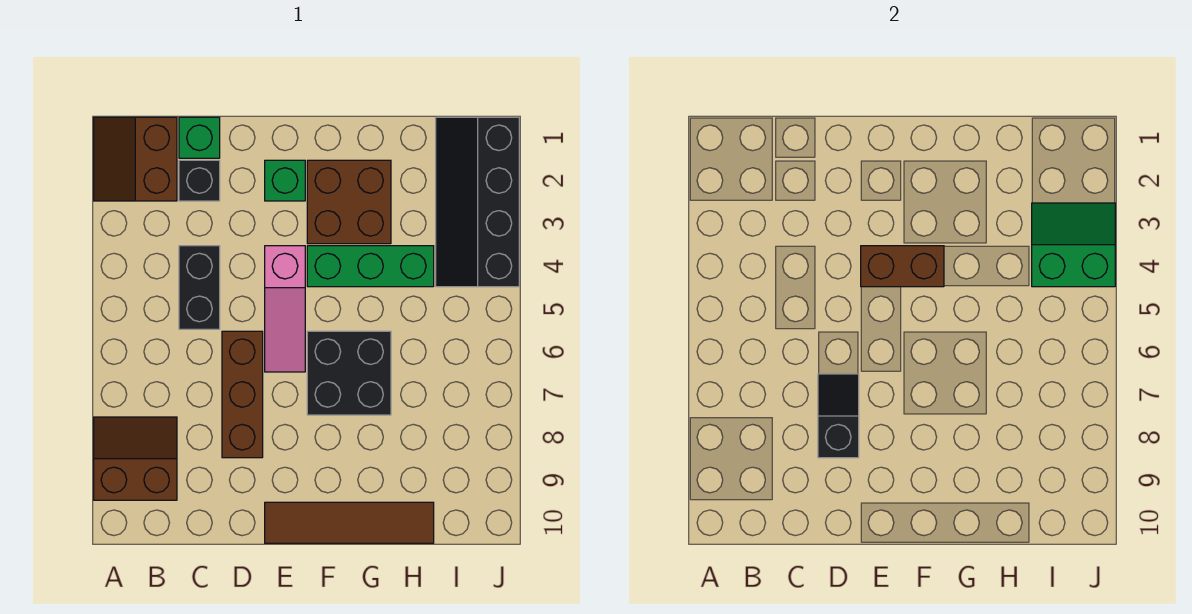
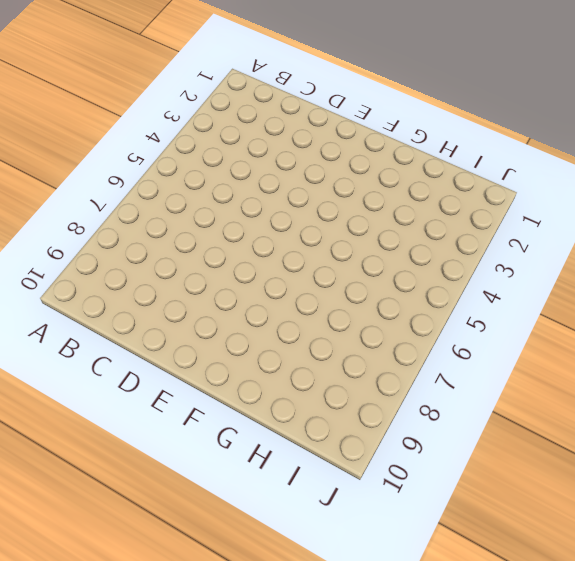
none -> brown slope A1:B2 level 1 top B
none -> brown slope A8:B9 level 1 top 9
none -> green brick C1 level 1

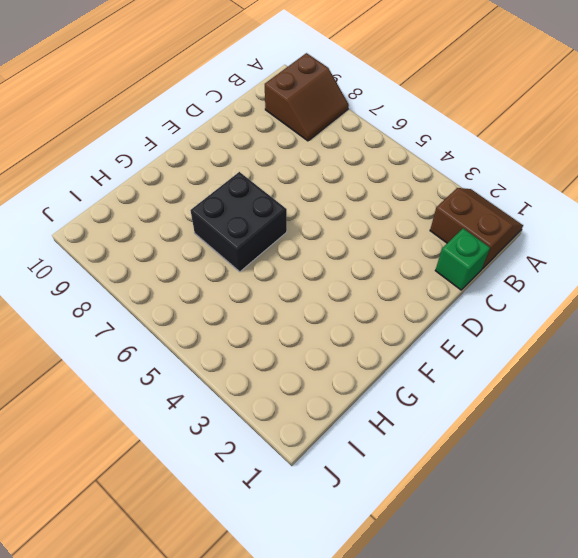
none -> black brick C2 level 1
none -> black brick C4:C5 level 1
none -> brown brick D6:D8 level 1

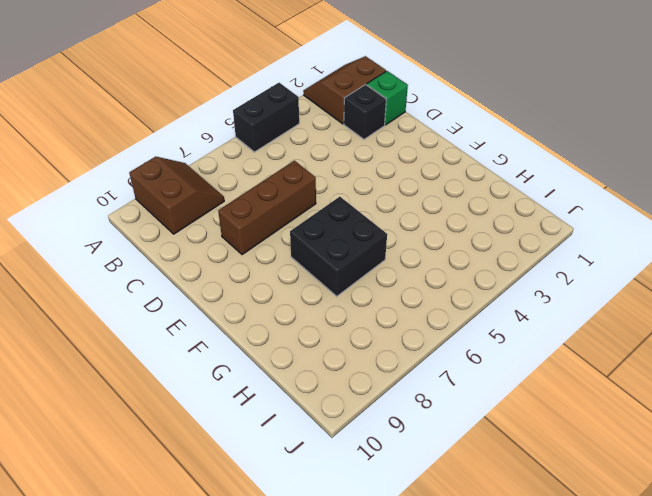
black brick A4:A5 level 1 -> black brick C4:C5 level 1
none -> green brick E2 level 1
none -> pink slope E4:E6 level 1 top 4
none -> brown tile E10:H10 level 1

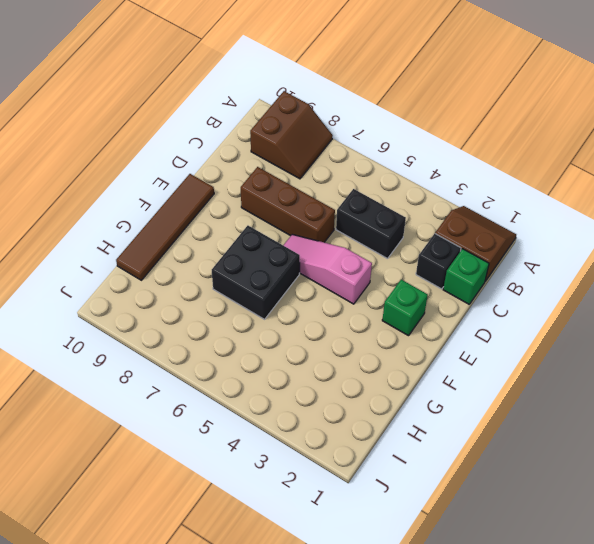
none -> brown brick F2:G3 level 1
none -> green brick F4:H4 level 1
none -> black slope I1:J4 level 1 top J

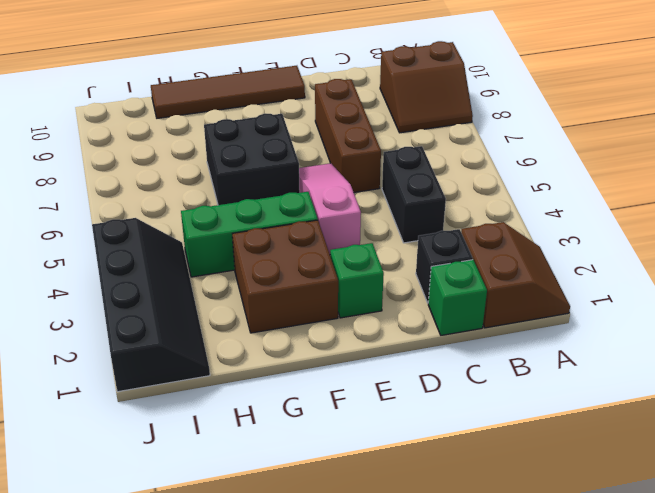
none -> black slope D7:D8 level 2 top 8
none -> brown brick E4:F4 level 2
none -> green slope I3:J4 level 2 top 4

